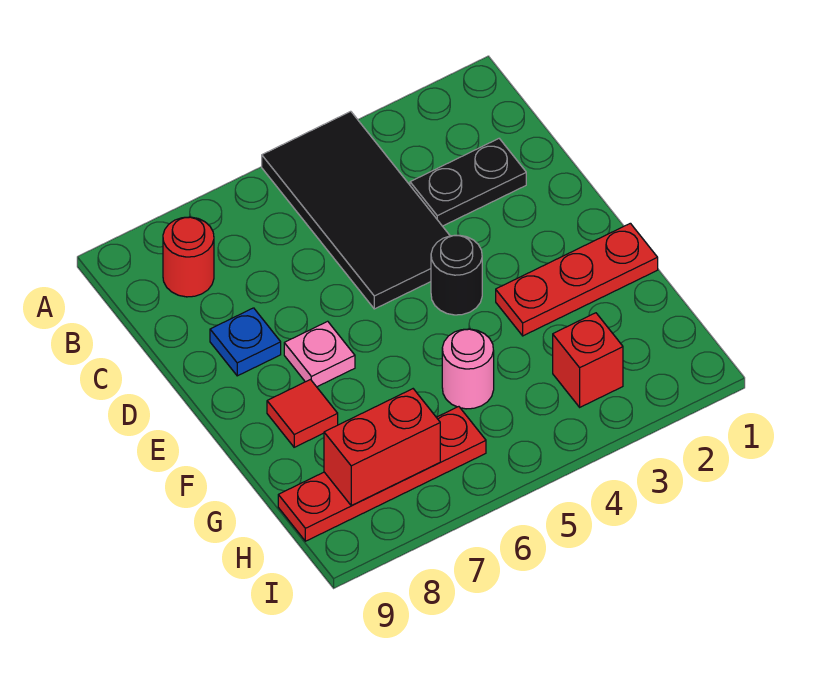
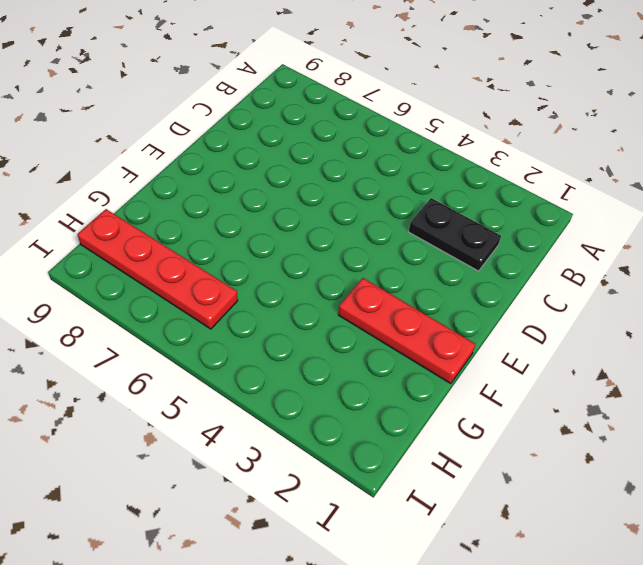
none -> black tile A4:D5 level 1
none -> red round brick B8 level 1
none -> blue plate D8 level 1

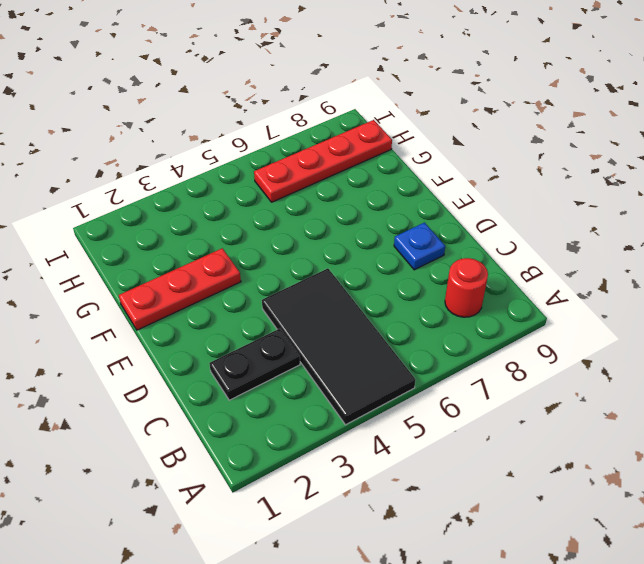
none -> black round brick E4 level 1
none -> pink plate E7 level 1
none -> red tile F8 level 1

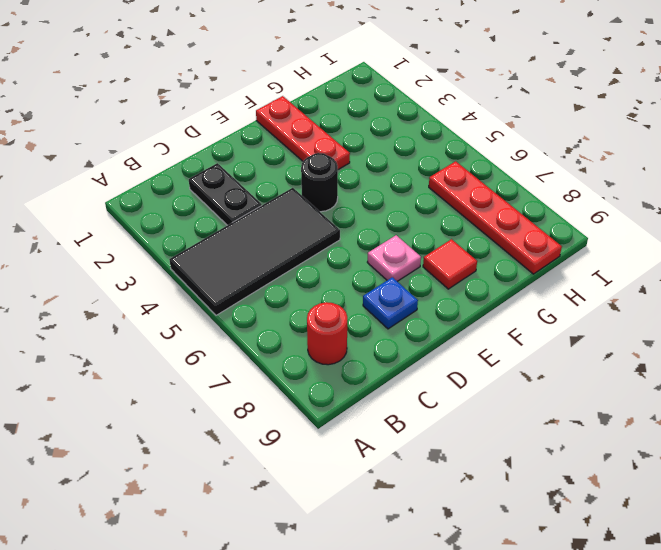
none -> pink round brick G5 level 1
none -> red brick H3 level 1
none -> red brick H7:H8 level 2

